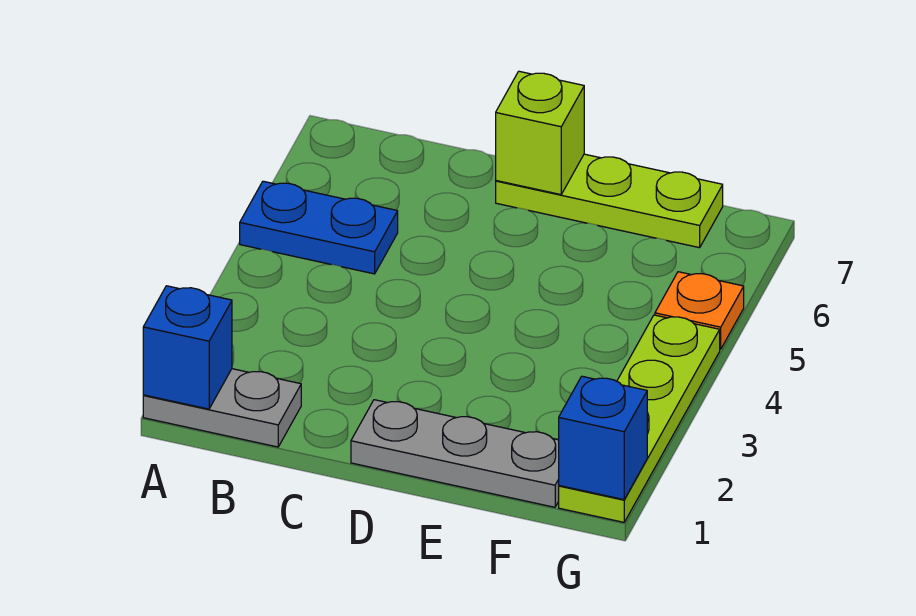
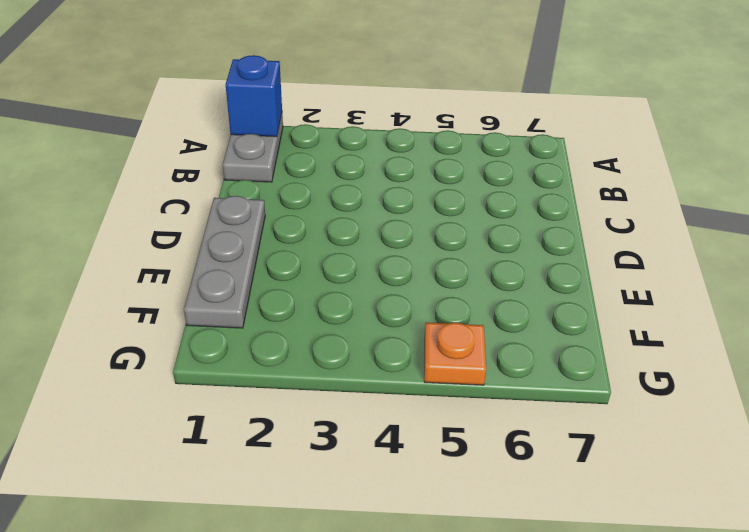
none -> blue plate A5:B5 level 1
none -> lime plate D7:F7 level 1

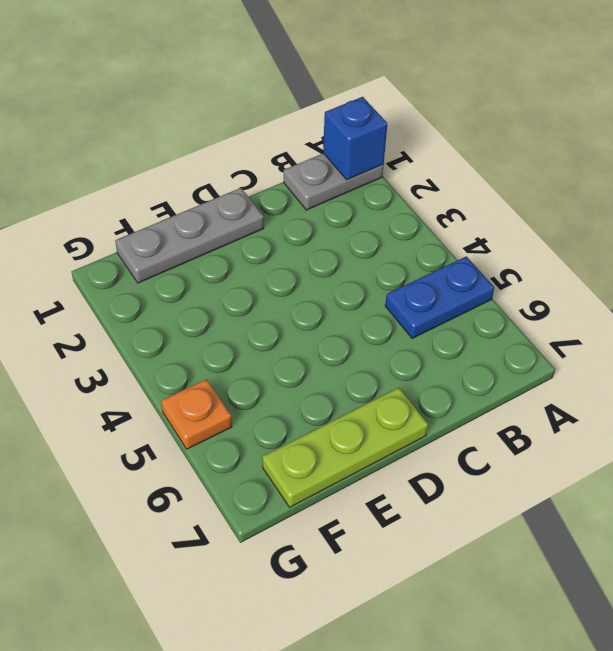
none -> lime plate G1:G4 level 1
none -> lime brick D7 level 2

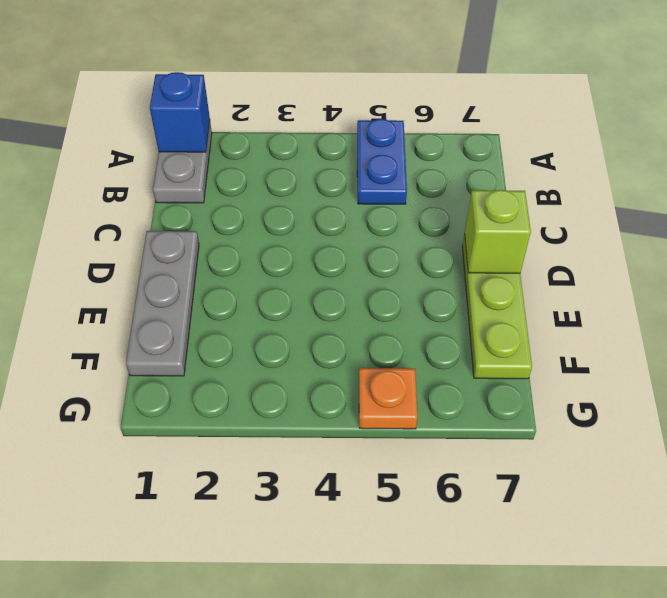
none -> lime plate G1:G4 level 1
none -> blue brick G1 level 2

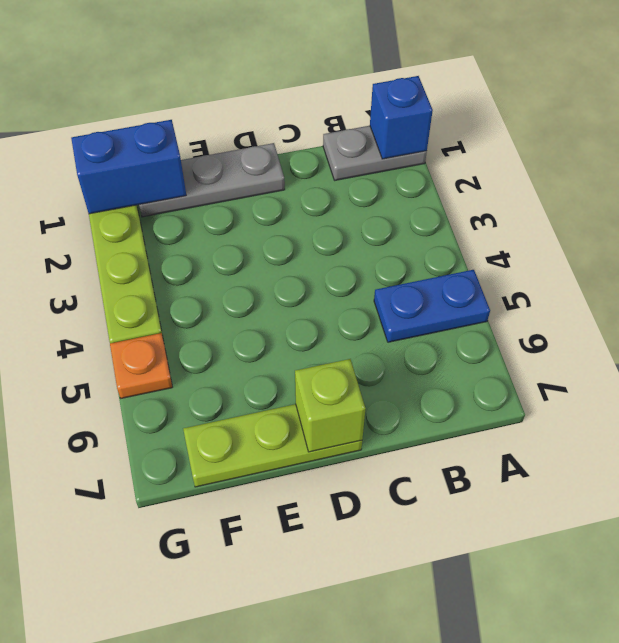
blue brick F1:G1 level 2 -> blue brick G1 level 2

